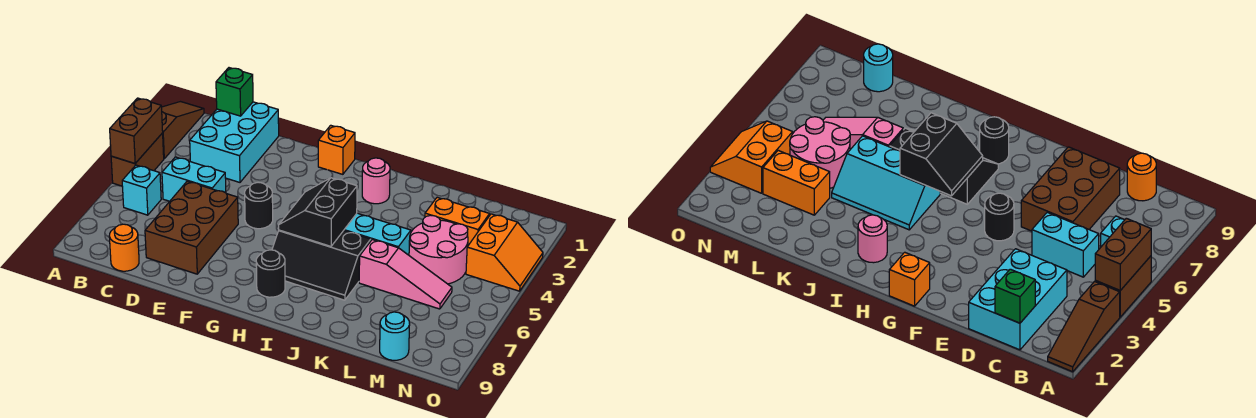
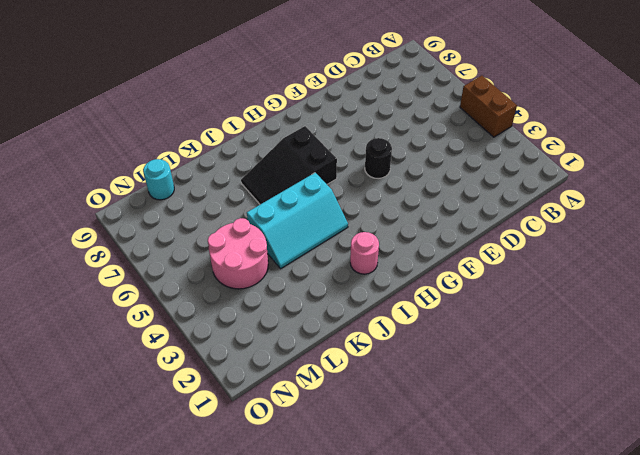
black slope H6:J7 level 1 top H -> black slope H6:J7 level 1 top 6
none -> brown slope A1:A3 level 1 top 3
none -> cyan brick B6 level 1
none -> cyan brick C1:D3 level 1

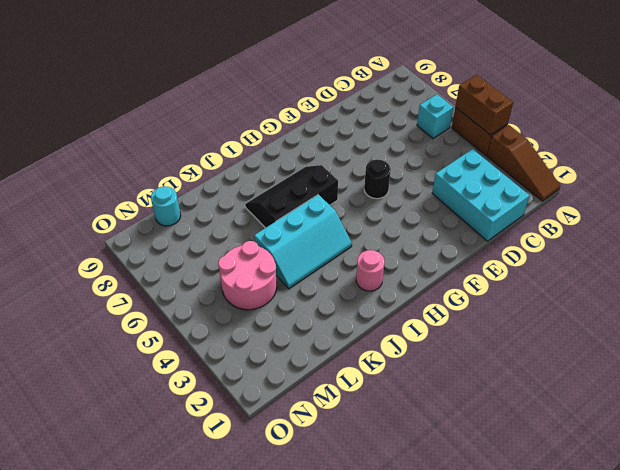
none -> cyan brick C5:D5 level 1
none -> orange round brick C9 level 1
none -> brown brick D6:E8 level 1

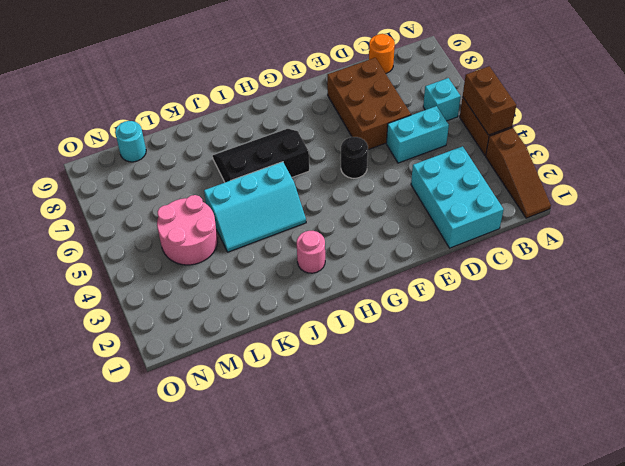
none -> orange brick G1 level 1
none -> black round brick H8 level 1
none -> pink slope K6:M6 level 1 top K

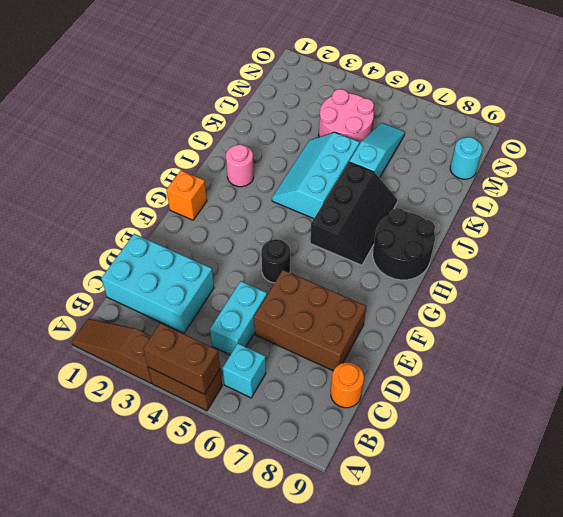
black round brick H8:I9 level 1 -> black round brick H8 level 1
cyan slope K6:M6 level 1 top K -> pink slope K6:M6 level 1 top K
none -> orange brick L3:M3 level 1
none -> orange slope N3:O4 level 1 top N
none -> green brick C1 level 2

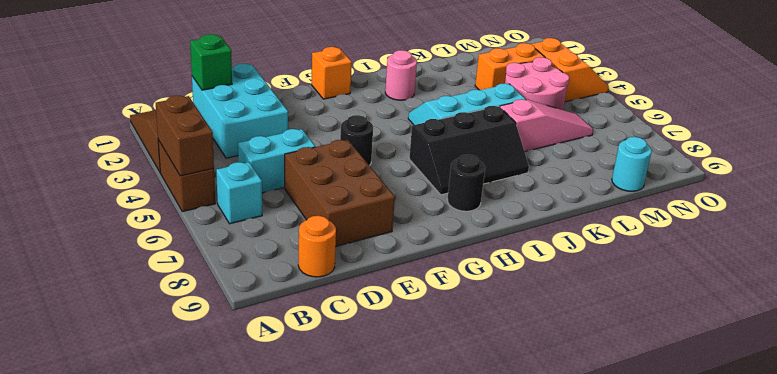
none -> black slope H5:I6 level 2 top I

